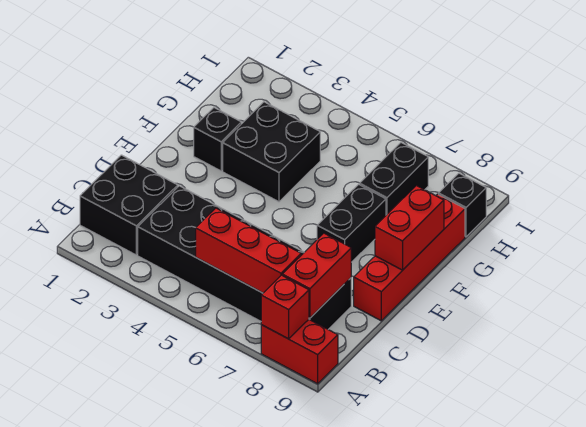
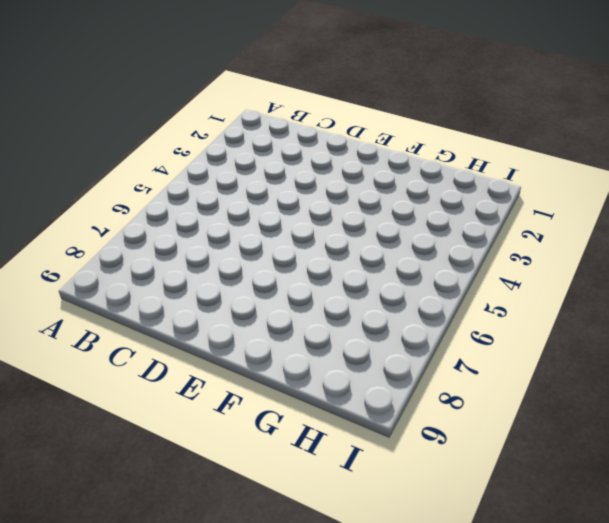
none -> red brick A8:A9 level 1
none -> black brick B1:C2 level 1
none -> black brick B3:C8 level 1

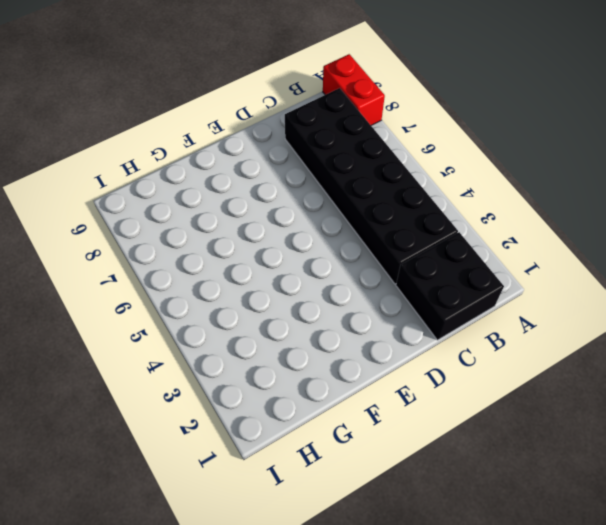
none -> red brick D9:G9 level 1
none -> black brick E7:F7 level 1
none -> black brick F2 level 1

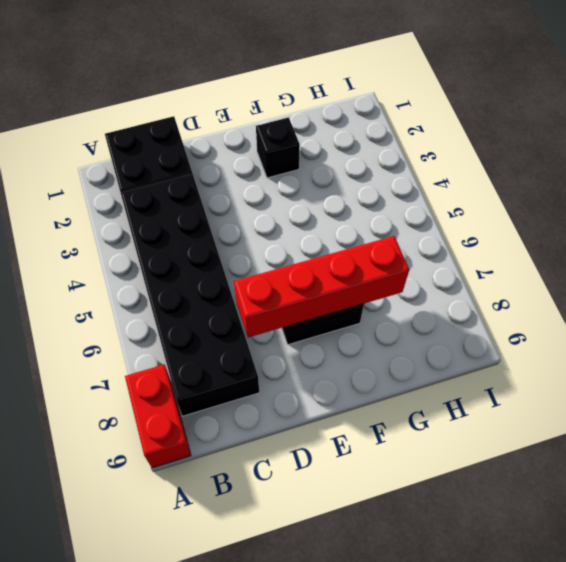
red brick D7:G7 level 2 -> red brick D9:G9 level 1
none -> black brick F3:G4 level 1
none -> black brick G7:H7 level 1
none -> black brick H9 level 1

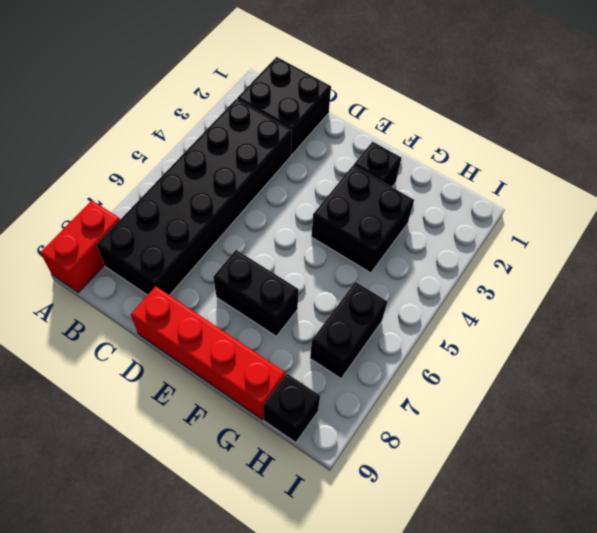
black brick H6:H7 level 1 -> black brick G7:H7 level 1
none -> red brick A8 level 2
none -> red brick B5:B7 level 2
none -> red brick B8:C8 level 2

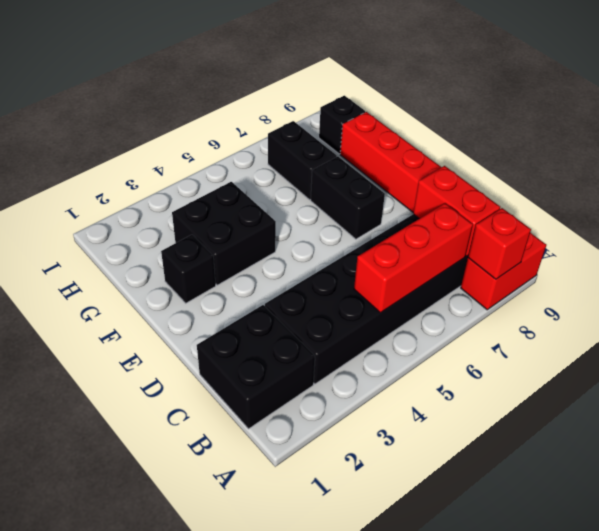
none -> red brick E9:F9 level 2

